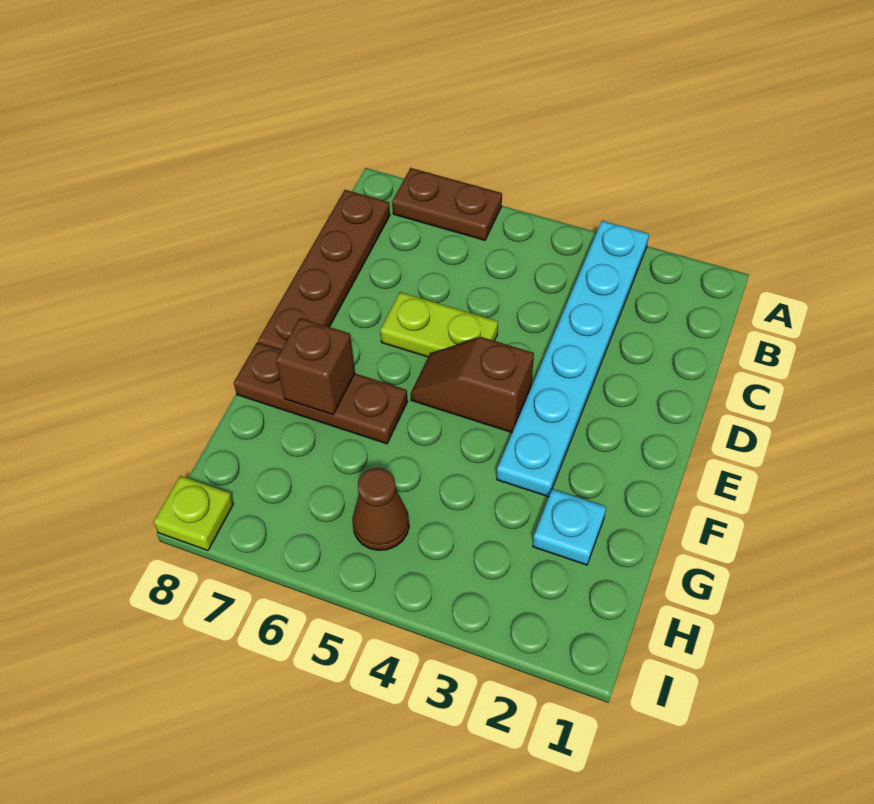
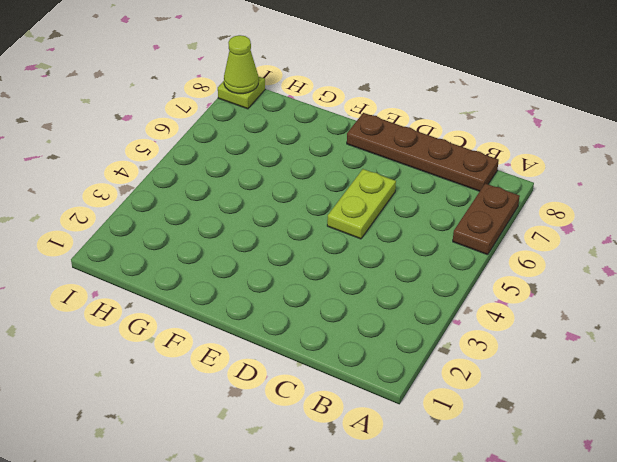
lime cone I8 level 2 -> none
none -> cyan plate A3:F3 level 1
none -> brown slope E4:E5 level 1 top 4

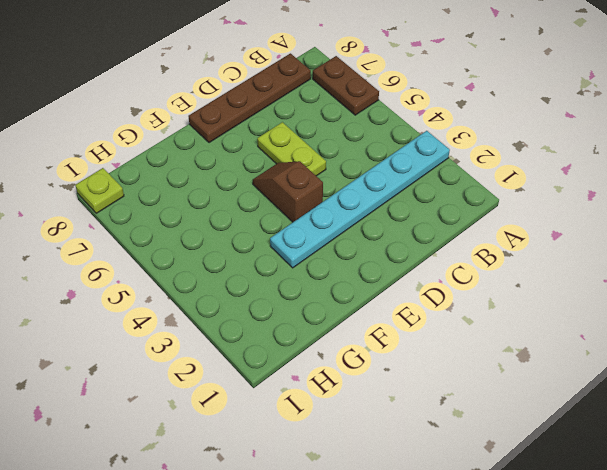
none -> brown plate F6:F8 level 1
none -> cyan plate G2 level 1

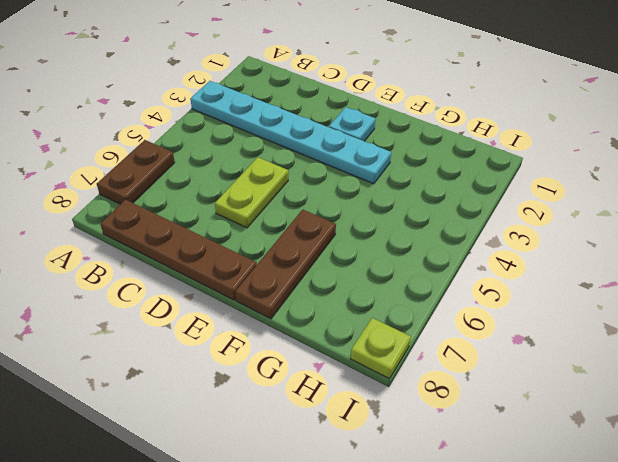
cyan plate E2 level 1 -> cyan plate G2 level 1
none -> brown slope E4:E5 level 1 top 4
none -> brown cone H5 level 1

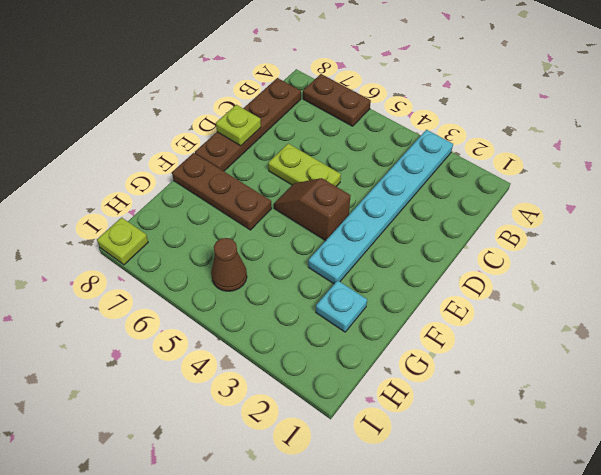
lime plate D8 level 2 -> none
none -> brown brick F7 level 2

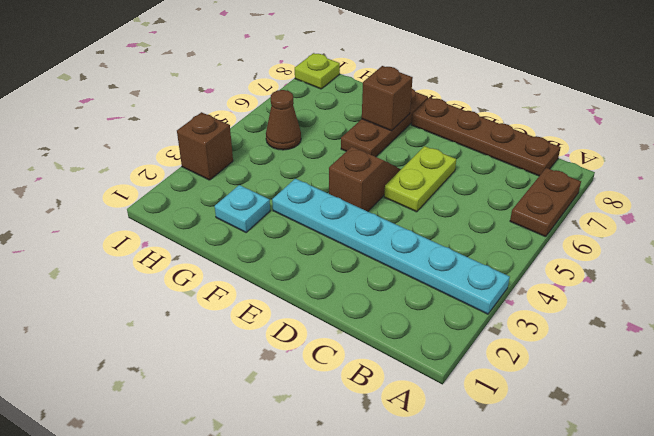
brown brick I3 level 1 -> none

